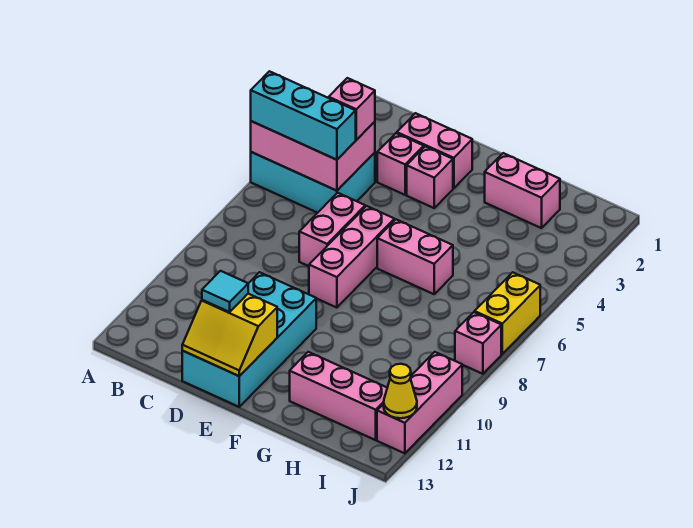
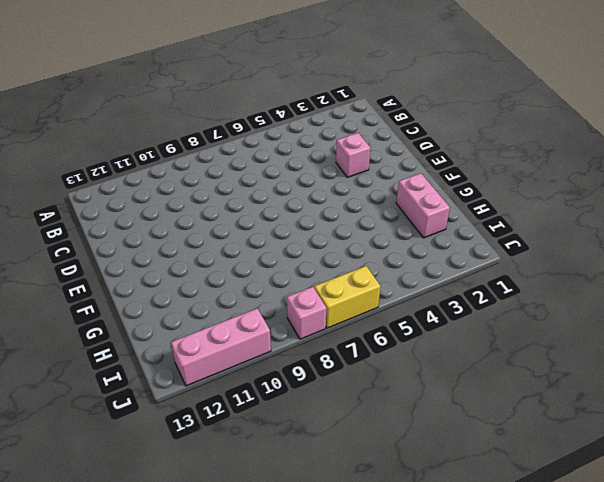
none -> cyan brick A4:C5 level 1
none -> pink brick D2:E2 level 1
none -> pink brick D6:D7 level 1

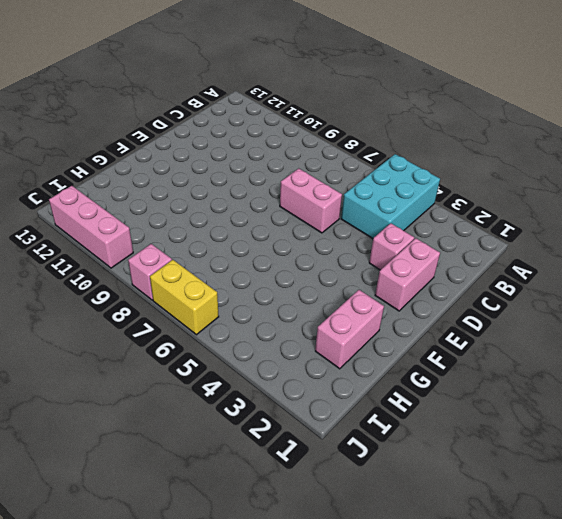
none -> cyan brick D10:E13 level 1
none -> pink brick E3 level 1
none -> pink brick E6:E8 level 1

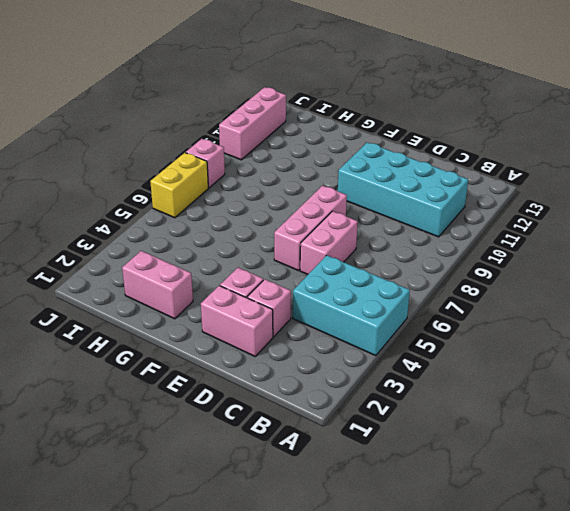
cyan brick B10:E11 level 1 -> cyan brick D10:E13 level 1
none -> pink brick F6:G6 level 1
none -> pink brick G12:I12 level 1
none -> pink brick A4:C5 level 2

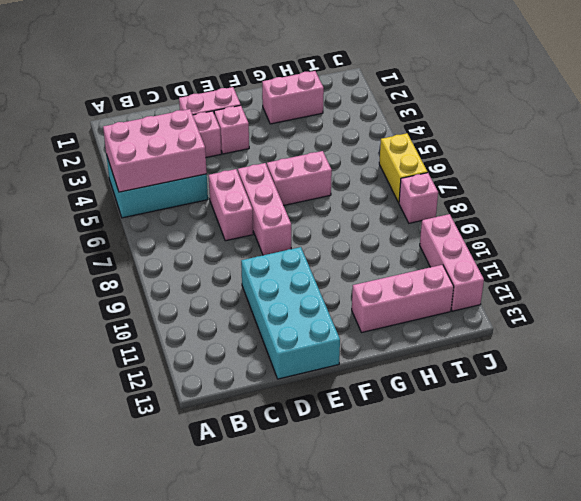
none -> yellow slope D12:E13 level 2 top 12
none -> yellow cone J12 level 2
none -> cyan brick A5:C5 level 3

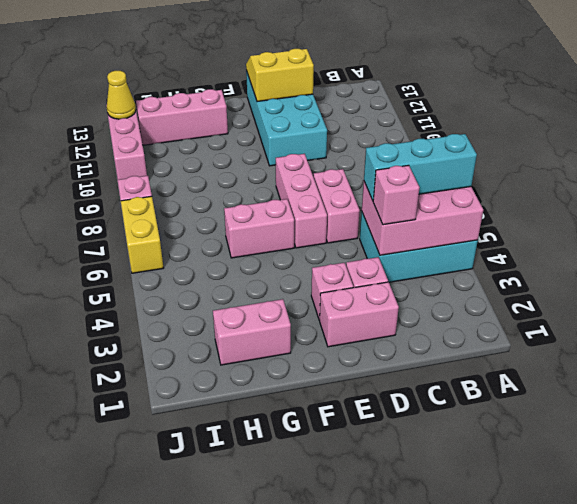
none -> cyan tile D12 level 3

